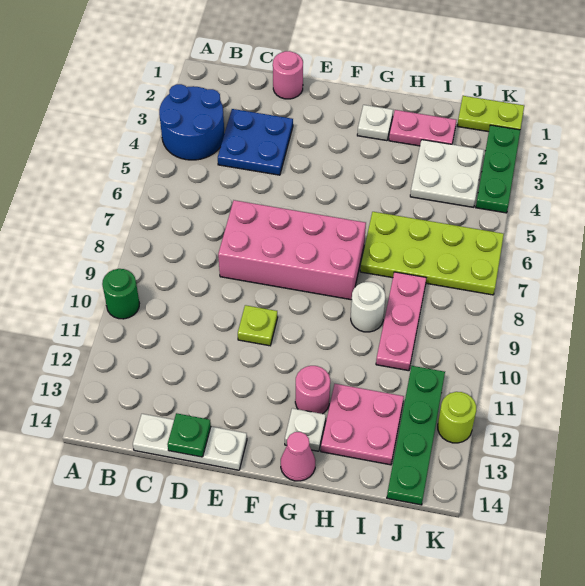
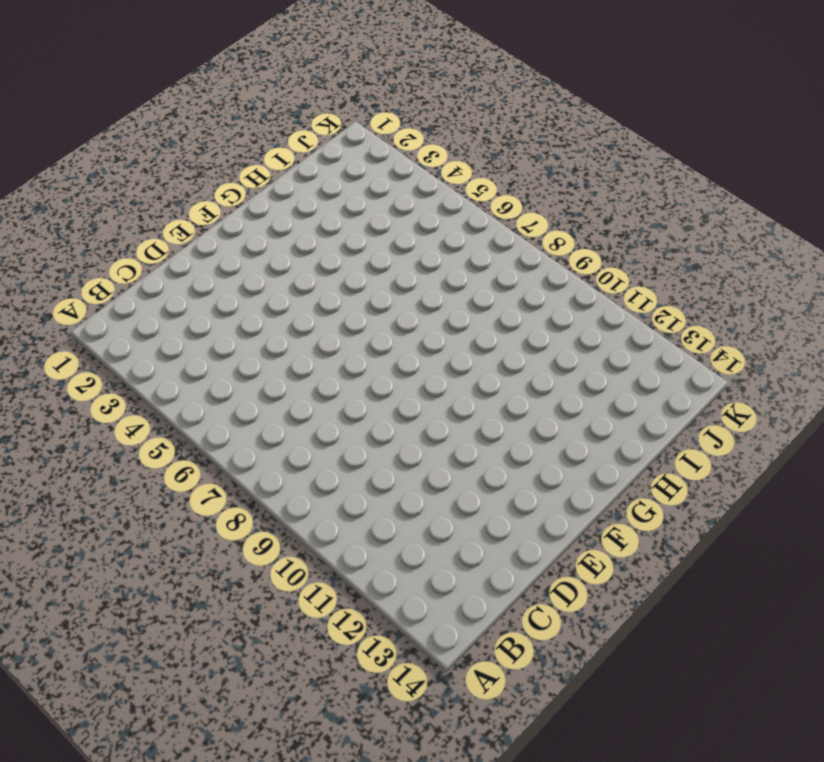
none -> blue round brick A3:B4 level 1
none -> green round brick A10 level 1
none -> blue plate C3:D4 level 1

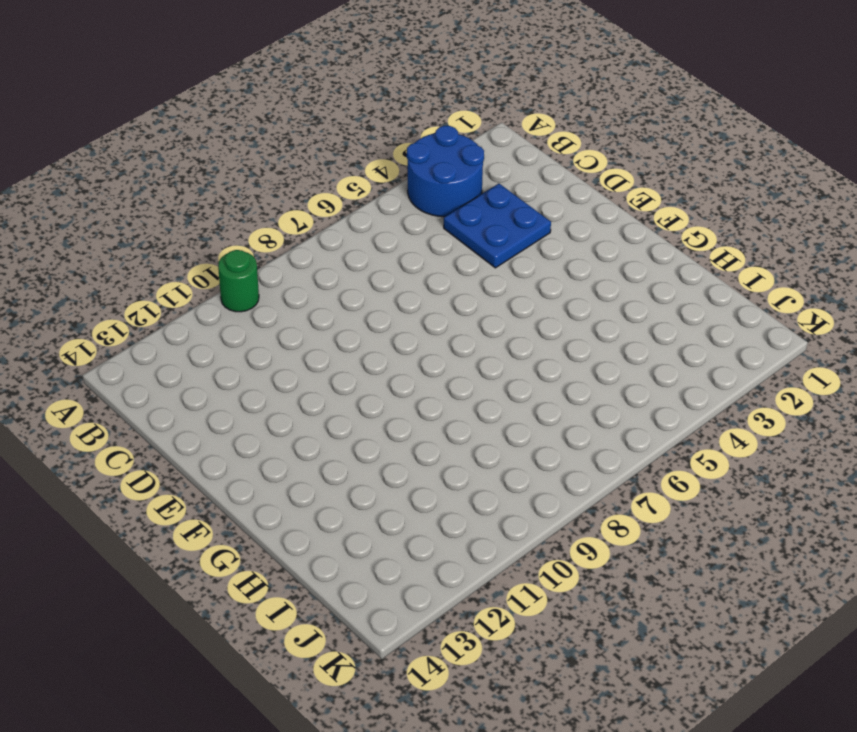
none -> white plate C14:E14 level 1
none -> pink round brick D1 level 1
none -> pink brick D7:G8 level 1

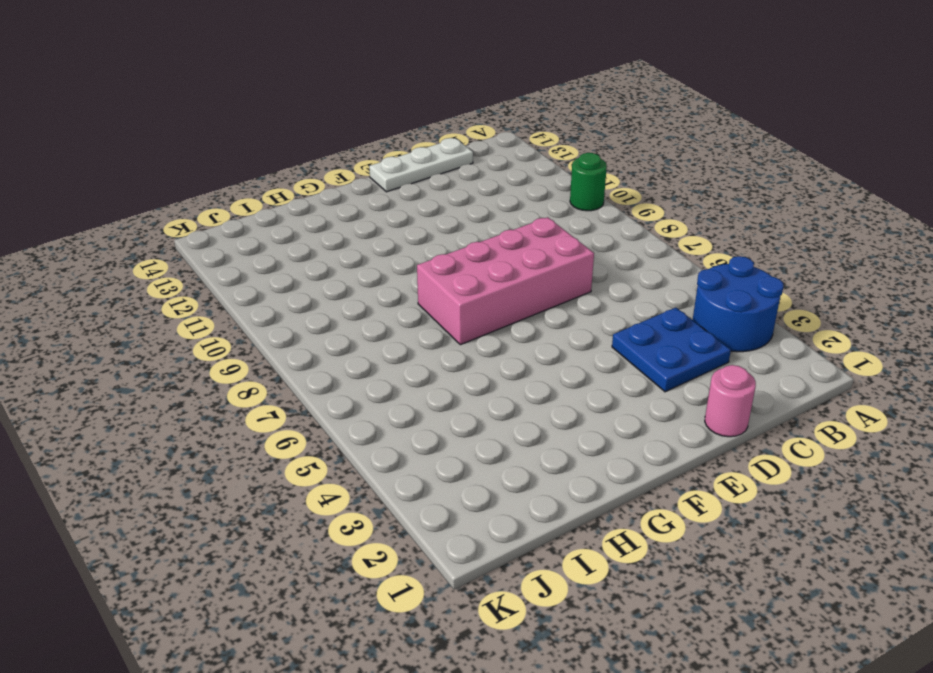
none -> lime plate E10 level 1
none -> white plate G2 level 1
none -> pink round brick G12 level 1

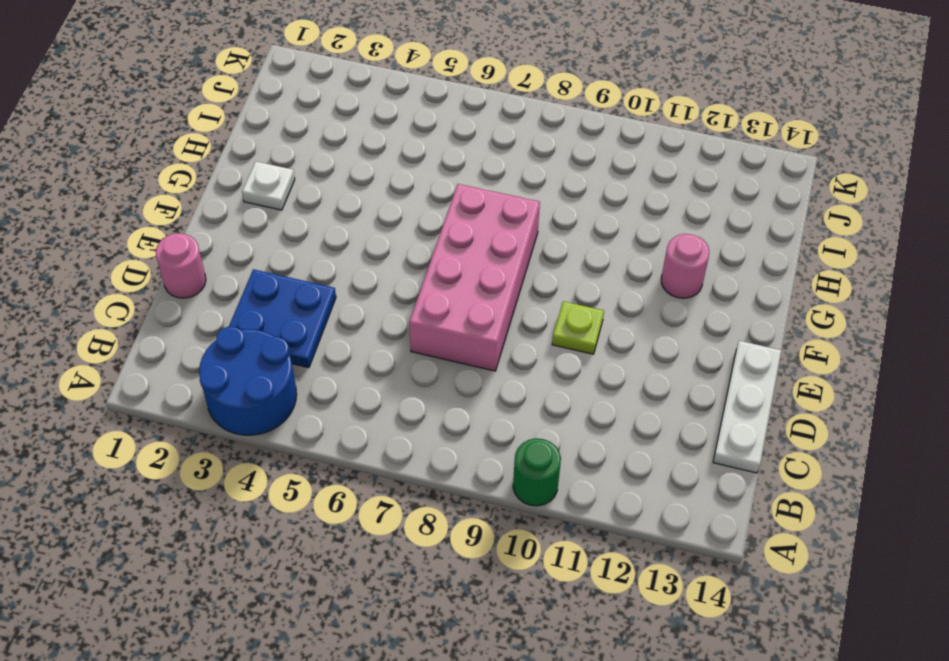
none -> white plate G13 level 1
none -> pink cone G14 level 1
none -> pink plate H2:I2 level 1

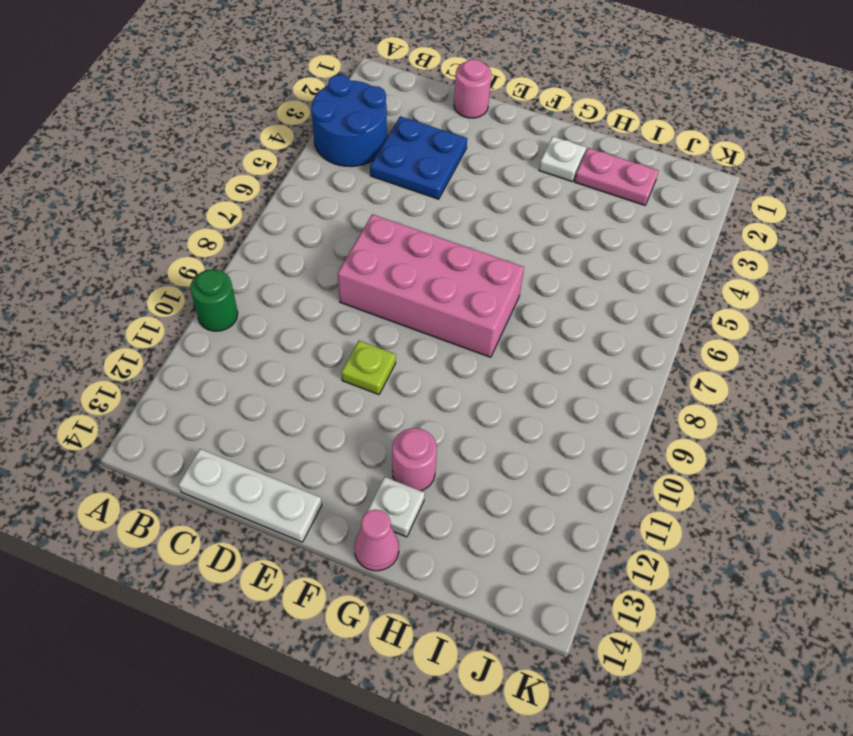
none -> lime plate H6:K7 level 1
none -> white round brick H9 level 1
none -> pink plate H12:I13 level 1

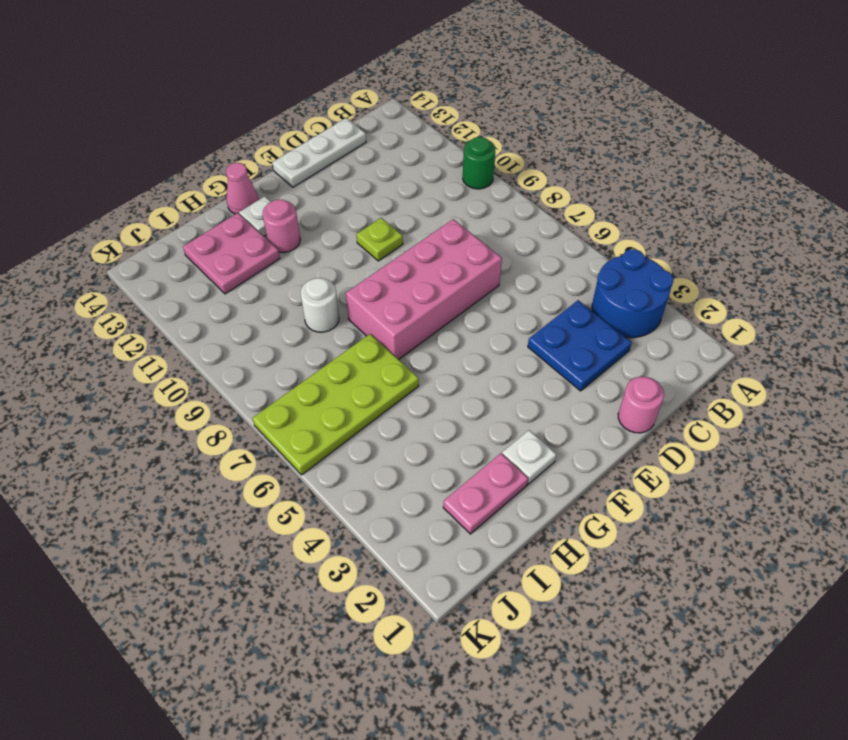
none -> white plate I3:J4 level 1
none -> pink plate I8:I10 level 1
none -> lime plate J1:K1 level 1

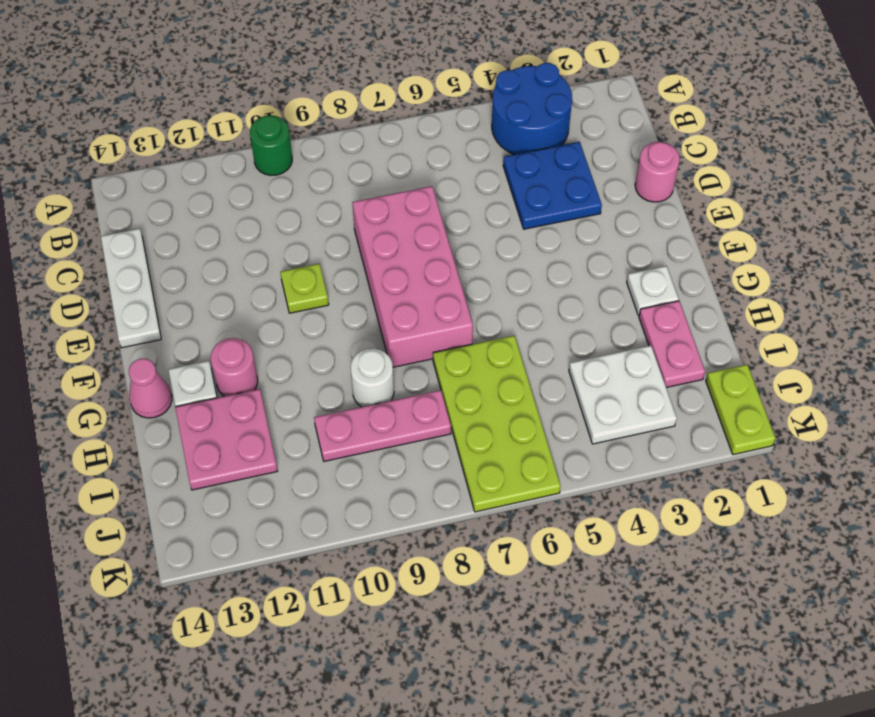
none -> green plate J11:J14 level 1
none -> green plate K2:K4 level 1
none -> lime round brick K12 level 1

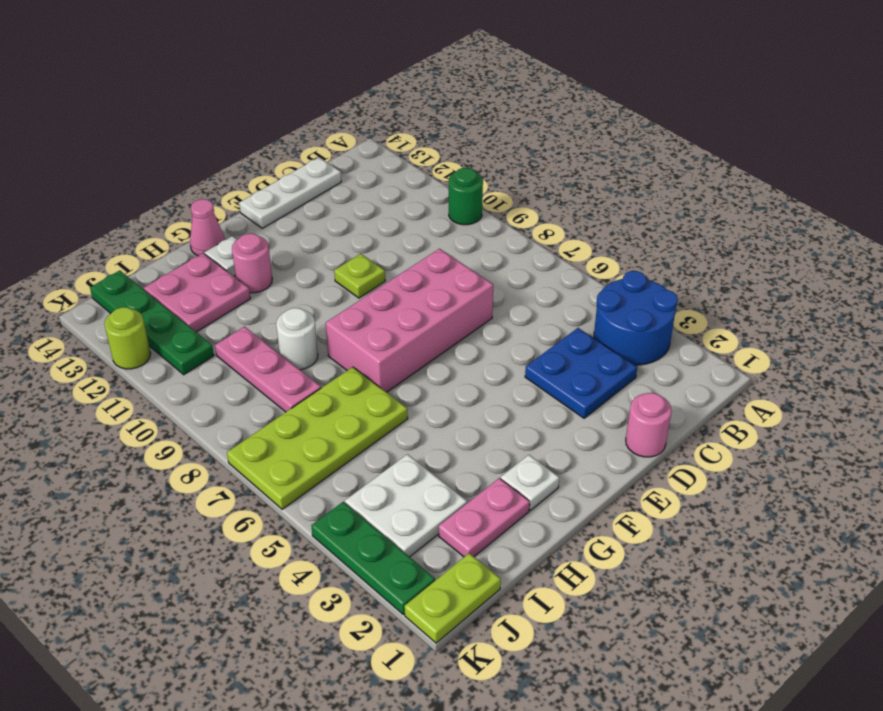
none -> green plate D14 level 2

